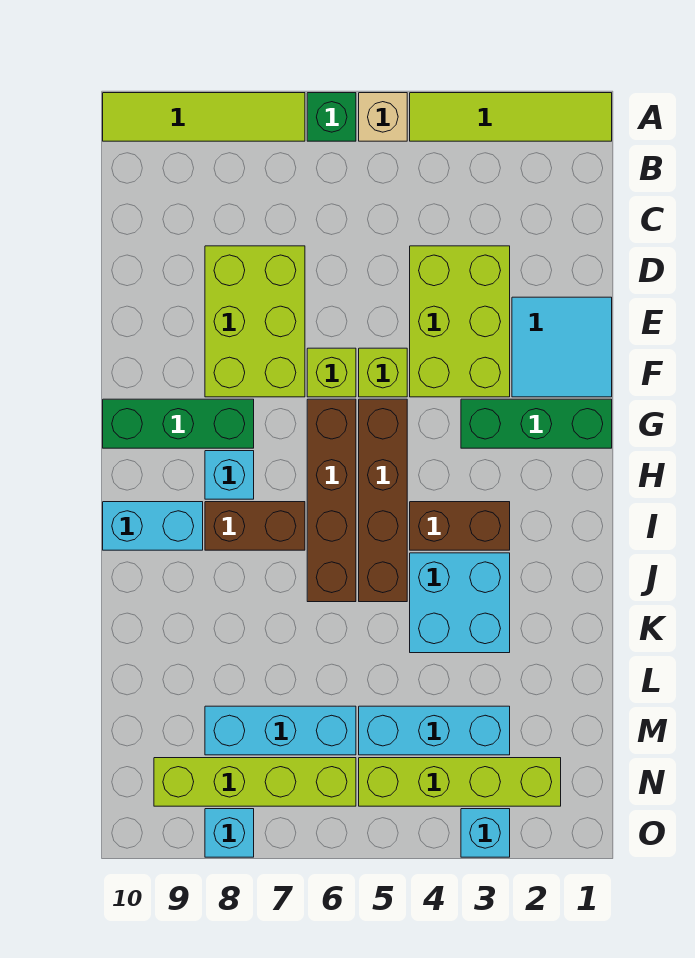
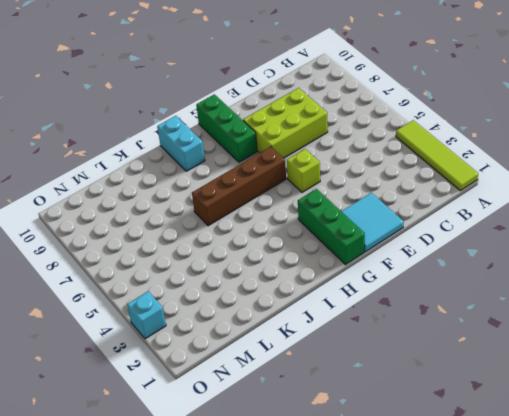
none -> tan brick A5 level 1
none -> green brick A6 level 1
none -> lime tile A7:A10 level 1

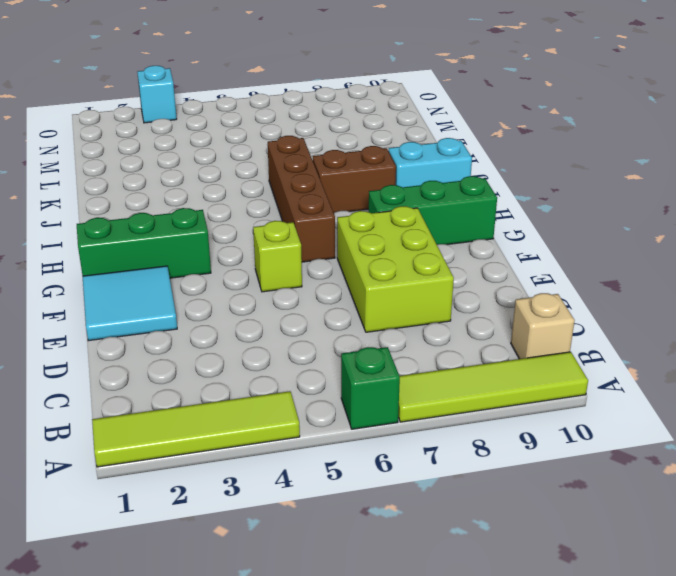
tan brick B10 level 1 -> tan brick A5 level 1
none -> lime brick D3:F4 level 1
none -> lime brick F6 level 1
none -> brown brick G5:J5 level 1

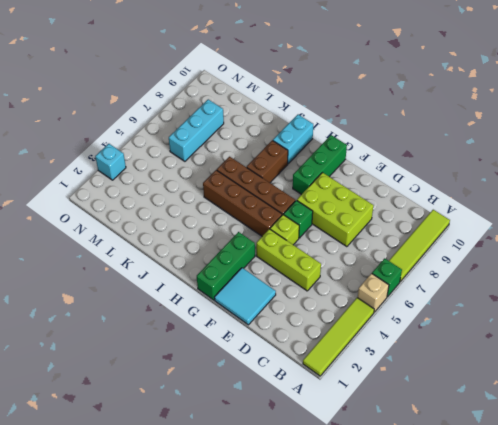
lime brick D4:F4 level 1 -> lime brick D3:F4 level 1
green brick F6 level 1 -> lime brick F6 level 1
none -> cyan brick H8 level 1
none -> brown brick I3:I4 level 1
none -> cyan brick J3:K4 level 1

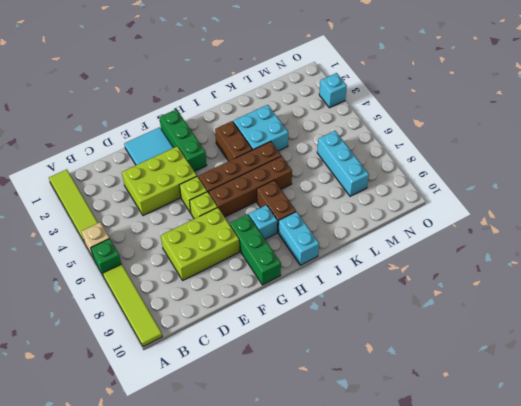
none -> cyan brick M3:M5 level 1
none -> lime brick N2:N5 level 1
none -> lime brick N6:N9 level 1

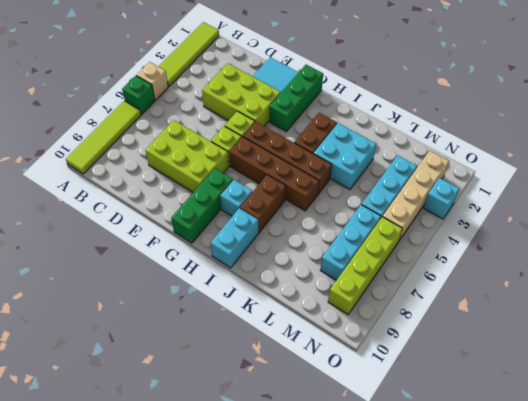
tan brick N2:N5 level 1 -> lime brick N2:N5 level 1
none -> cyan brick O8 level 1

